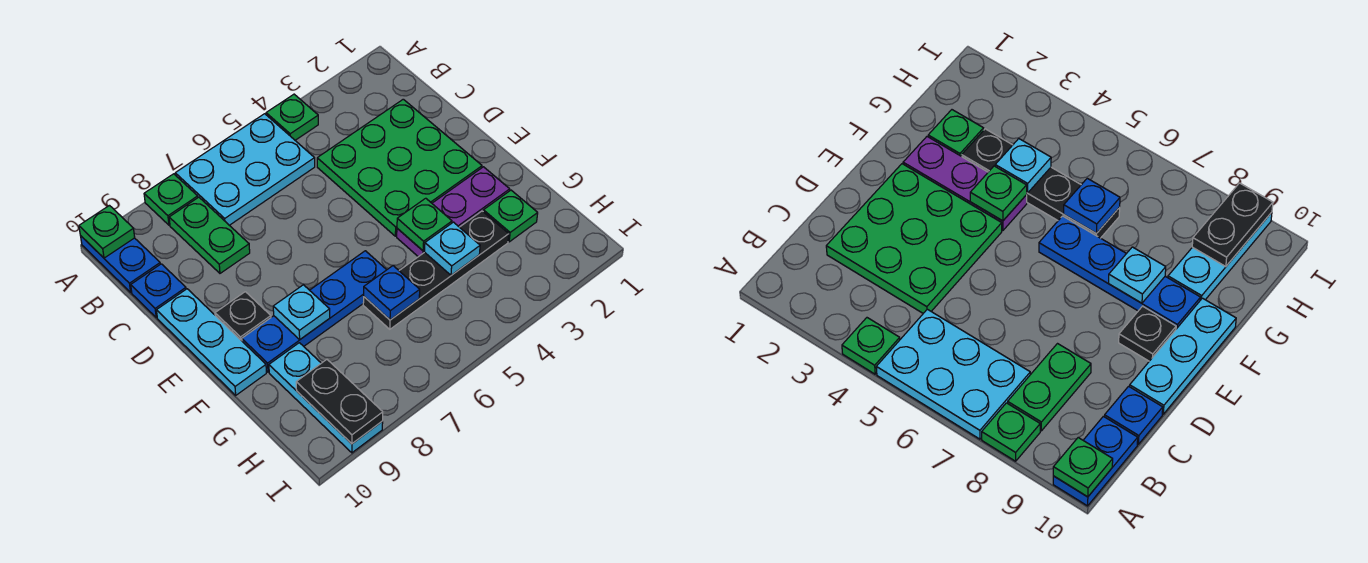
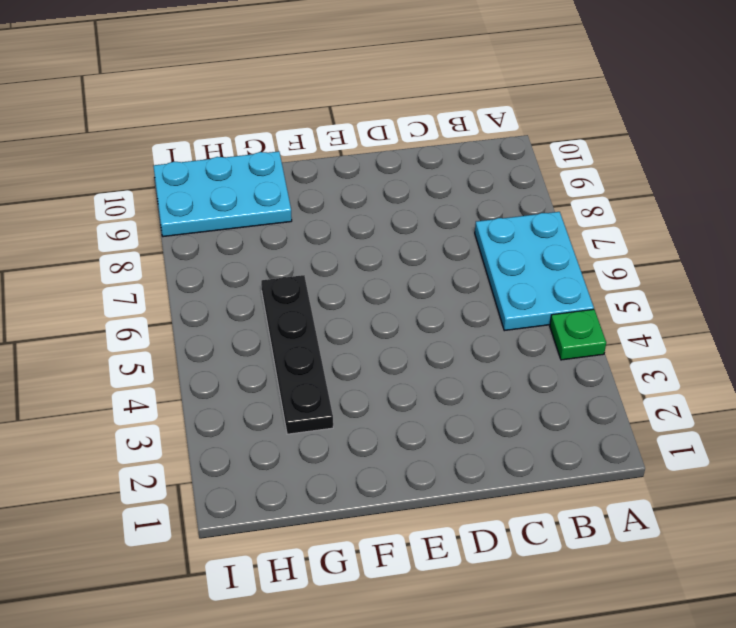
cyan plate G9:I10 level 1 -> cyan plate G9:I9 level 1
none -> green plate A8 level 1
none -> blue plate A10:B10 level 1
none -> green plate B8:C8 level 1

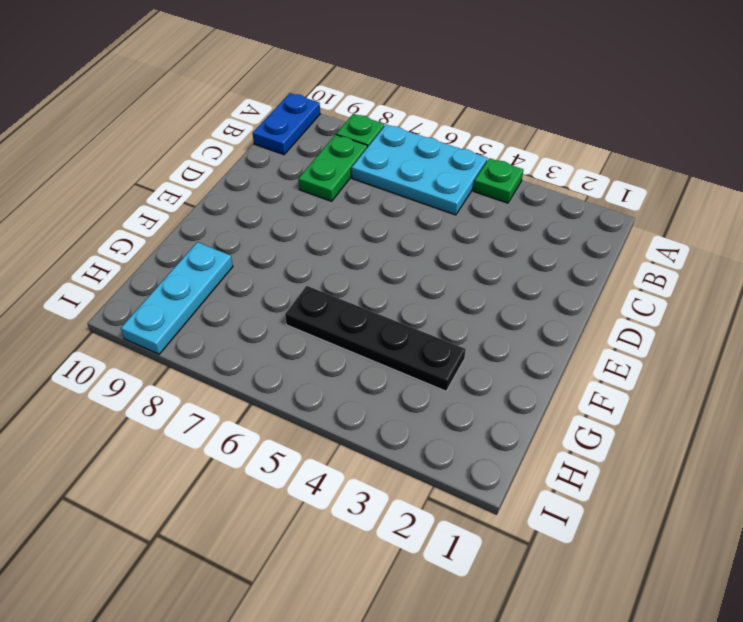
none -> green plate C2:E4 level 1
none -> blue plate C10 level 1
none -> cyan plate D10:F10 level 1

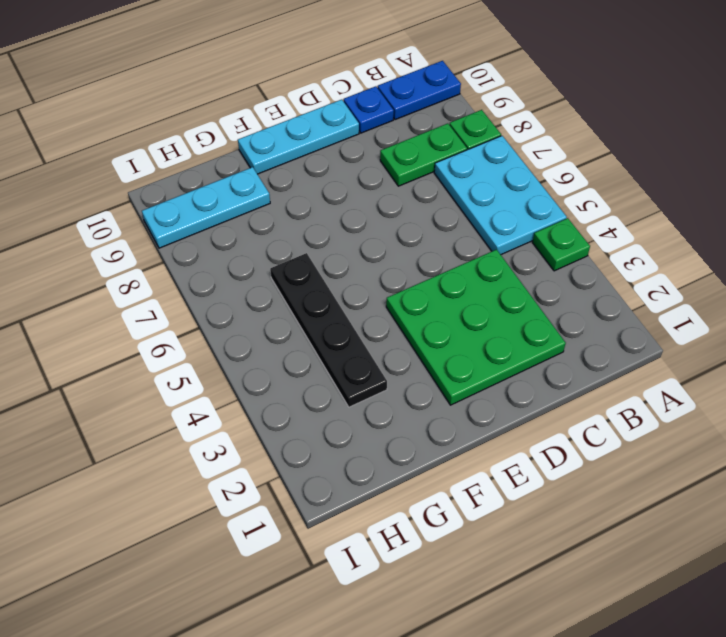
none -> black plate E9 level 1
none -> purple plate F2:F4 level 1
none -> blue plate F6:F9 level 1

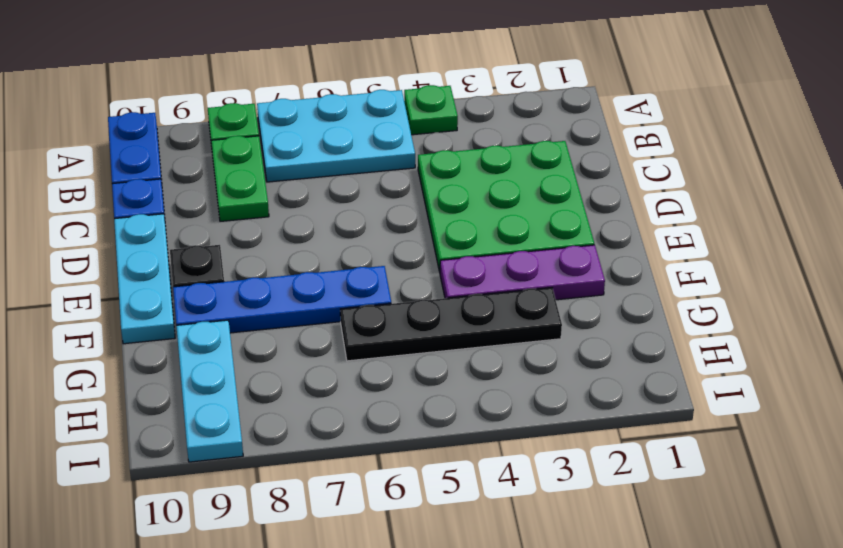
none -> green plate G2 level 1
none -> green plate A10 level 2
none -> green plate F4 level 2

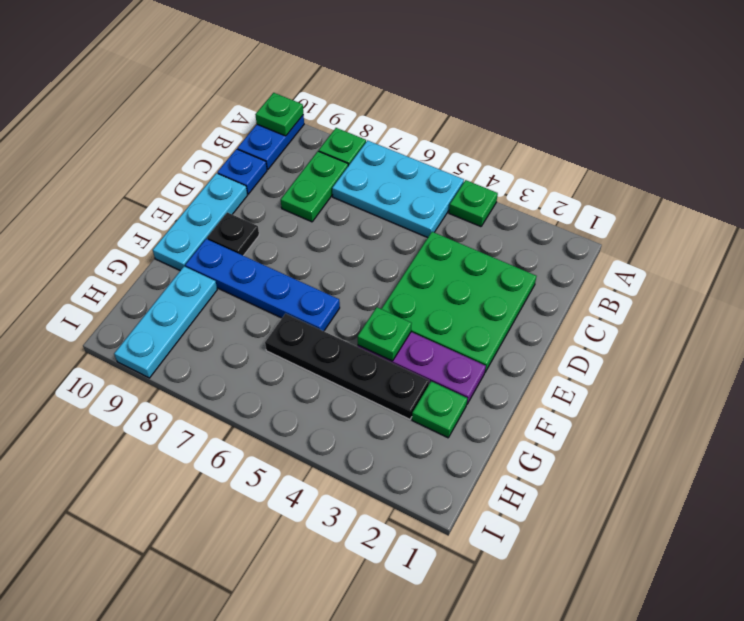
none -> cyan plate F8 level 2
none -> cyan plate G4 level 2
none -> blue plate G6 level 2

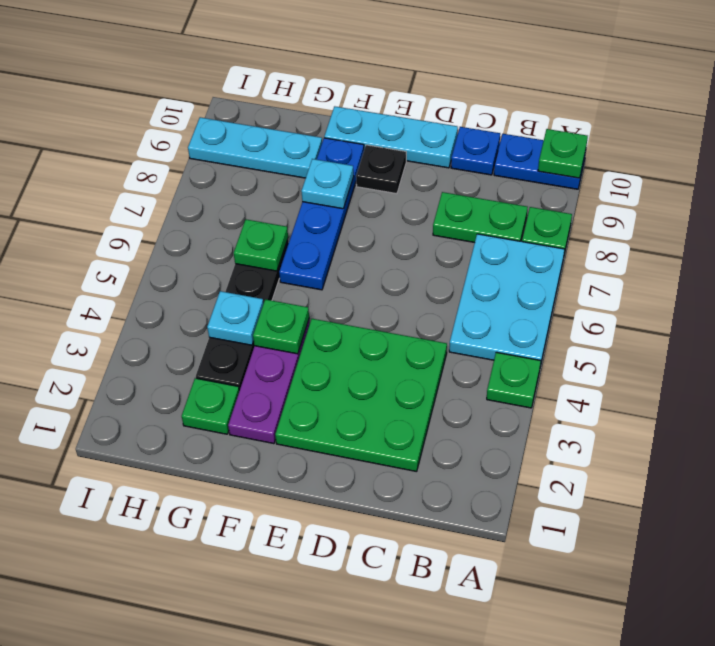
green plate G6 level 2 -> blue plate G6 level 2
none -> black plate H9:I9 level 2

